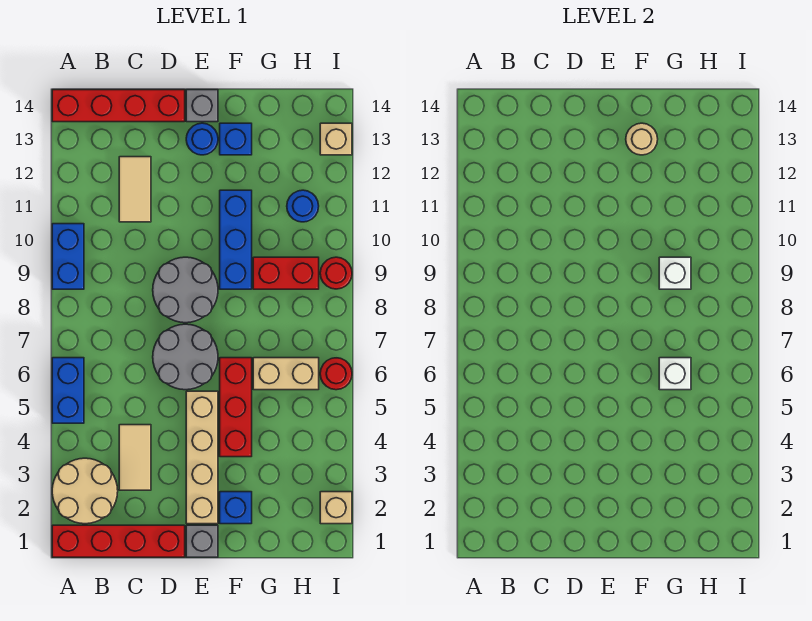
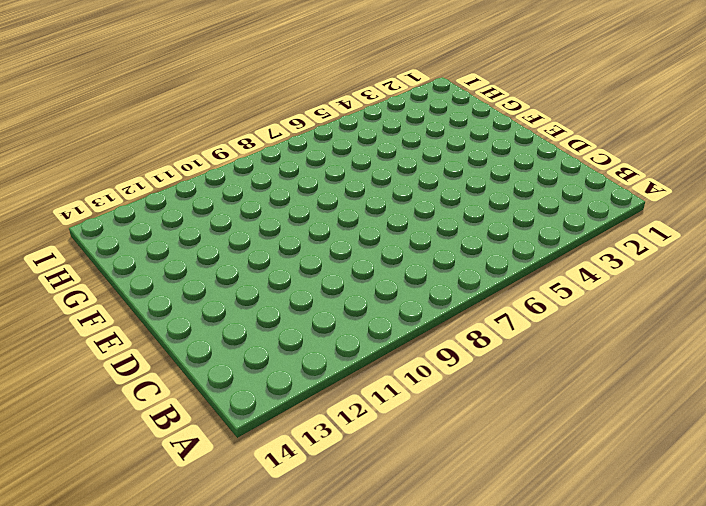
none -> red brick A1:D1 level 1
none -> tan round brick A2:B3 level 1
none -> blue brick A5:A6 level 1

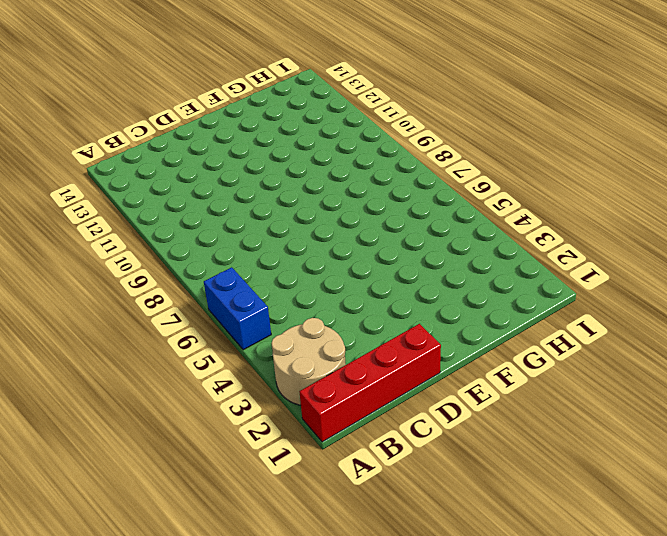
none -> blue brick A9:A10 level 1
none -> red brick A14:D14 level 1
none -> tan tile C3:C4 level 1

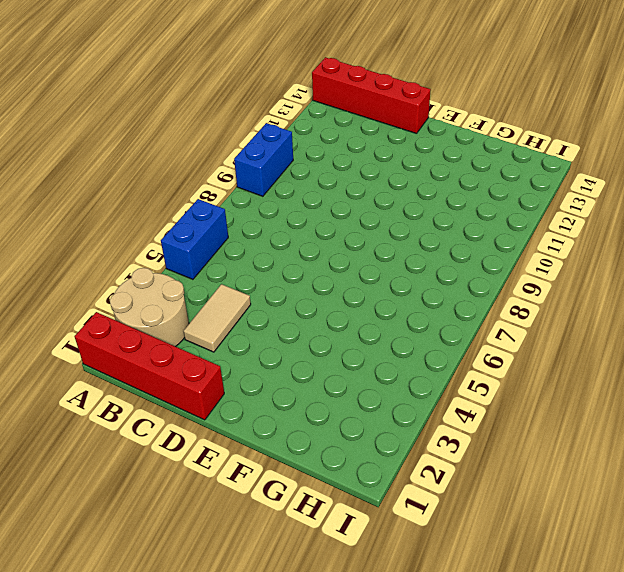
none -> tan tile C11:C12 level 1
none -> grey round brick D6:E7 level 1
none -> grey round brick D8:E9 level 1

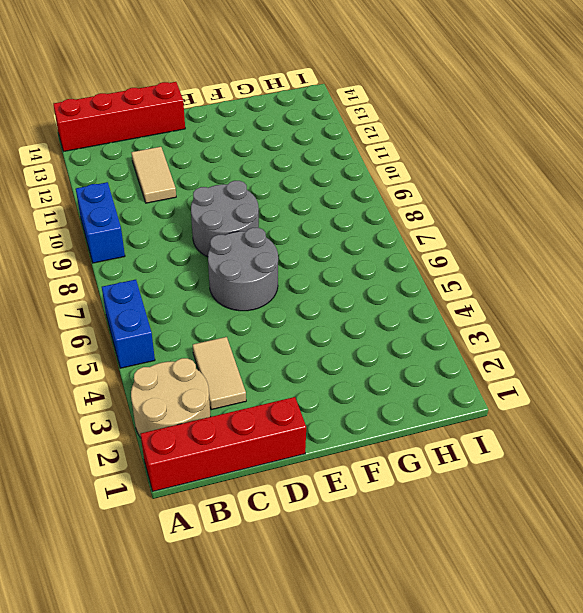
none -> grey brick E1 level 1
none -> tan brick E2:E5 level 1
none -> blue round brick E13 level 1

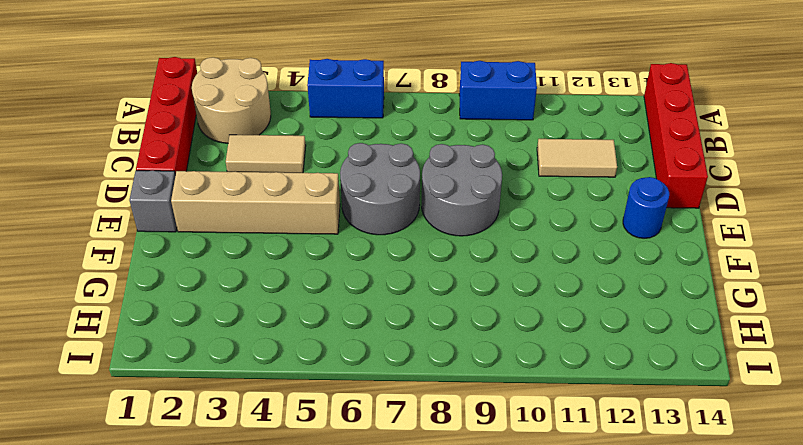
none -> grey brick E14 level 1
none -> blue brick F2 level 1
none -> red brick F4:F6 level 1

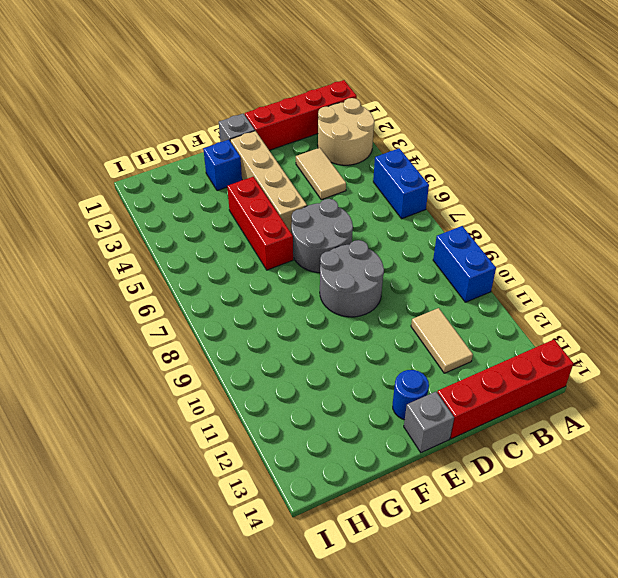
none -> blue brick F9:F11 level 1
none -> blue brick F13 level 1
none -> tan brick G6:H6 level 1

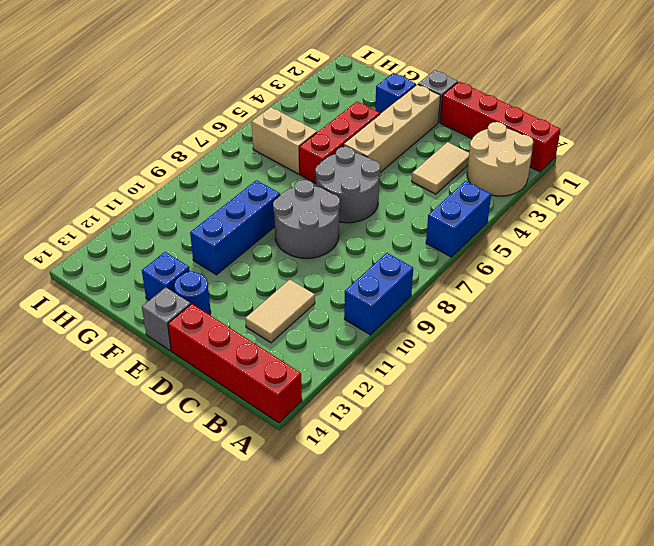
none -> red brick G9:H9 level 1
none -> blue round brick H11 level 1
none -> tan brick I2 level 1

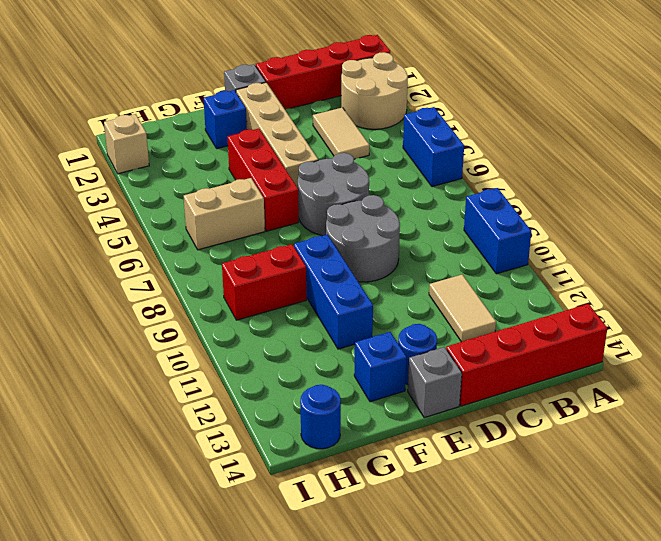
blue round brick H14 level 1 -> blue round brick H11 level 1
none -> red round brick I6 level 1
none -> red round brick I9 level 1
none -> tan brick I13 level 1

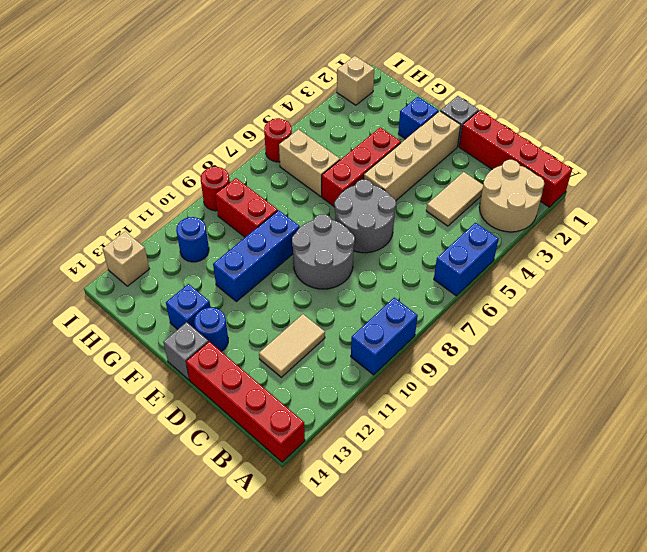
none -> tan round brick F13 level 2
none -> white brick G6 level 2
none -> white brick G9 level 2

